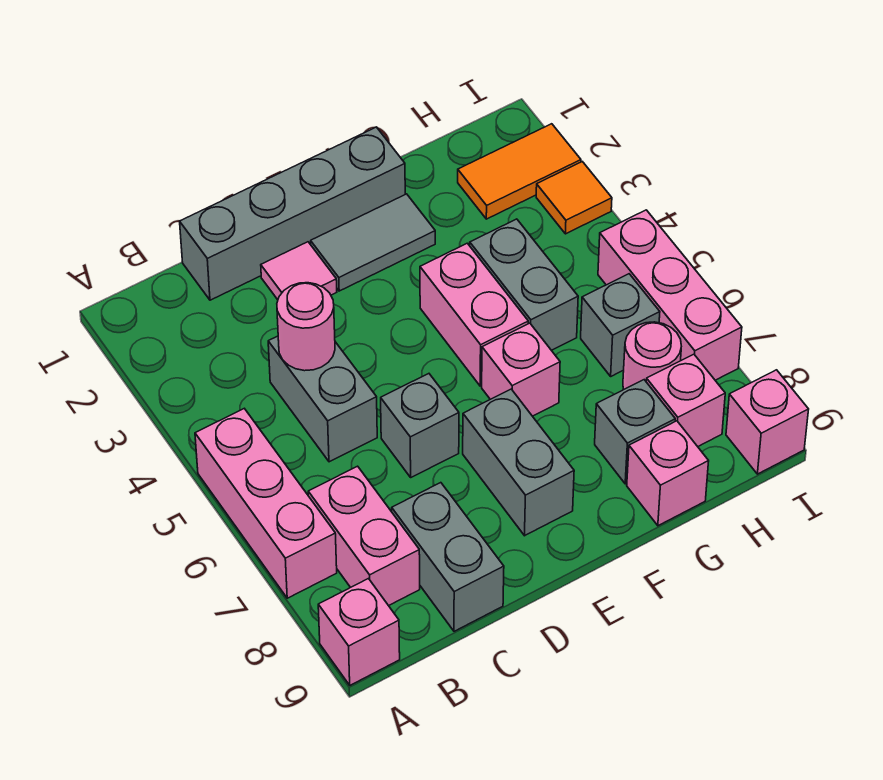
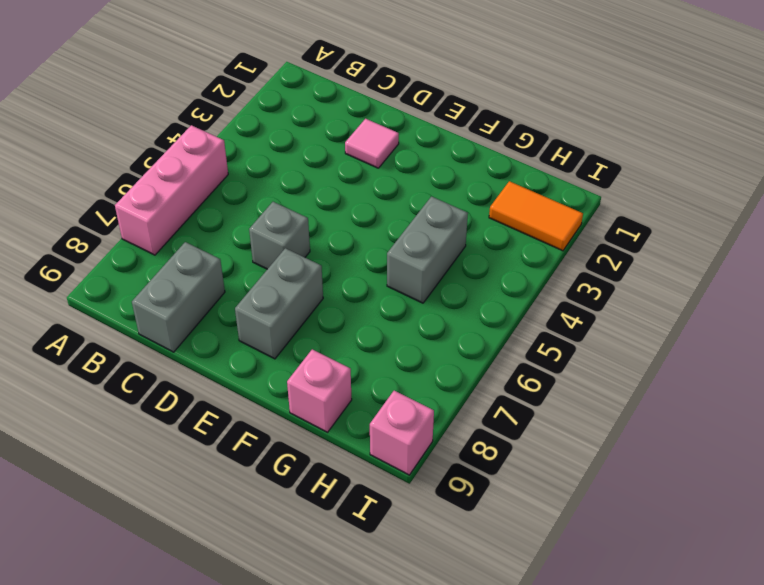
none -> pink brick A9 level 1
none -> pink brick B7:B8 level 1
none -> grey brick C1:F1 level 1

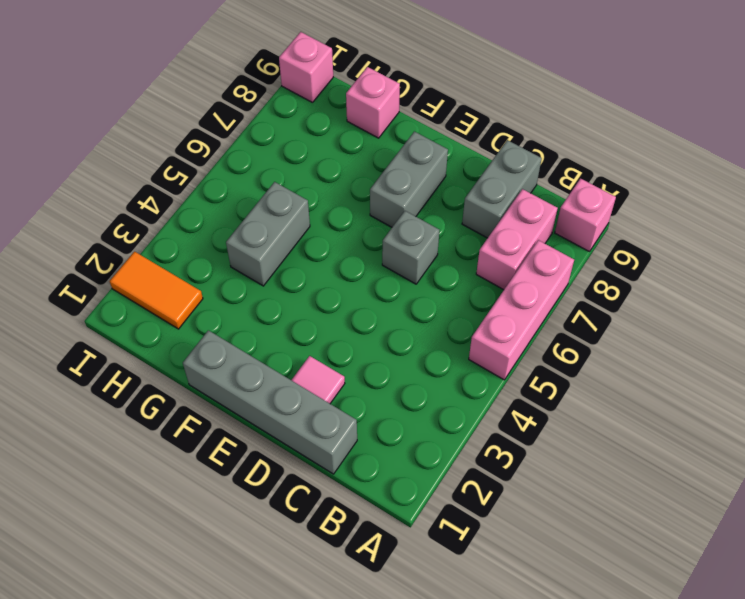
none -> grey brick C4:C5 level 1
none -> grey tile E2:F2 level 1
none -> pink brick F4:F5 level 1

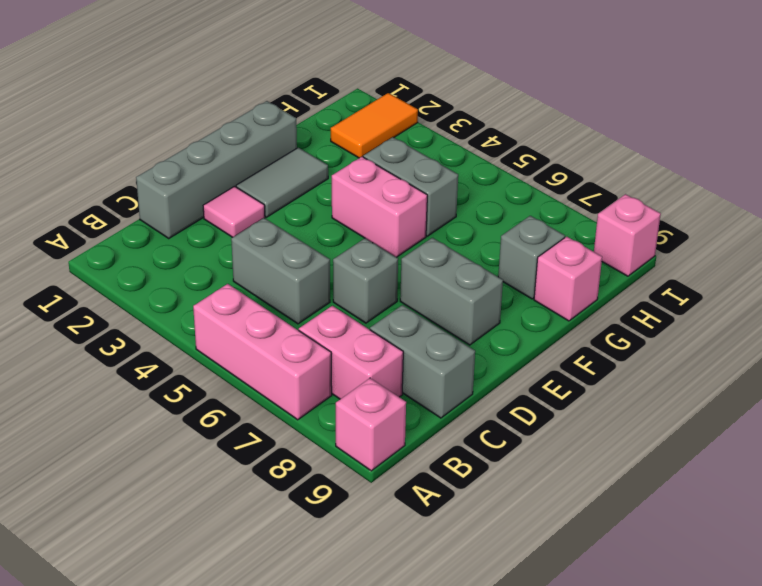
none -> pink brick F6 level 1
none -> grey brick H6 level 1
none -> pink round brick H7 level 1

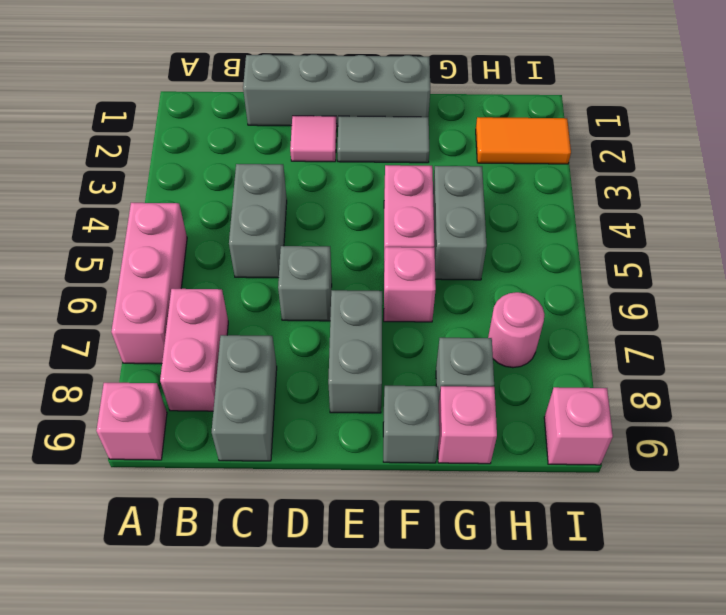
grey brick F9 level 1 -> grey brick H6 level 1
none -> pink brick H8 level 1
none -> orange tile I3 level 1
none -> pink brick I5:I7 level 1

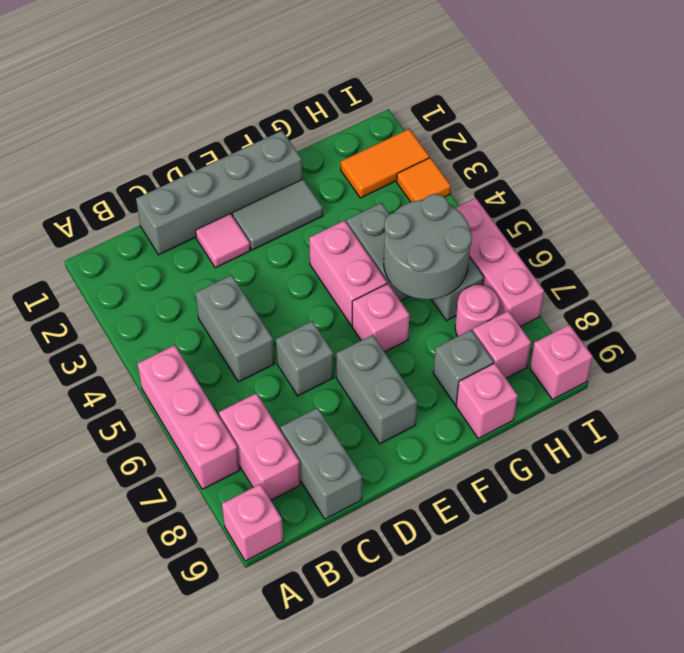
grey round brick G5:H6 level 2 -> none
none -> pink round brick C4 level 2

